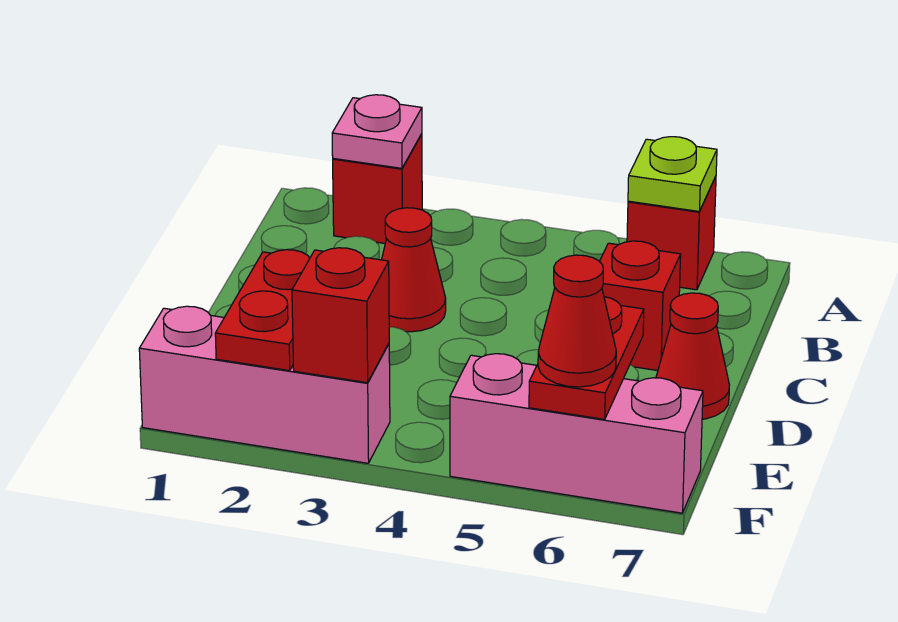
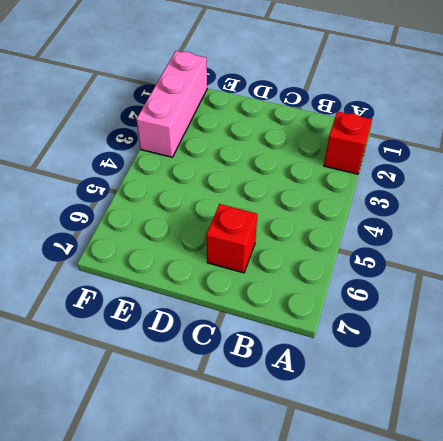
none -> red brick A6 level 1
none -> red cone C3 level 1
none -> red cone D7 level 1

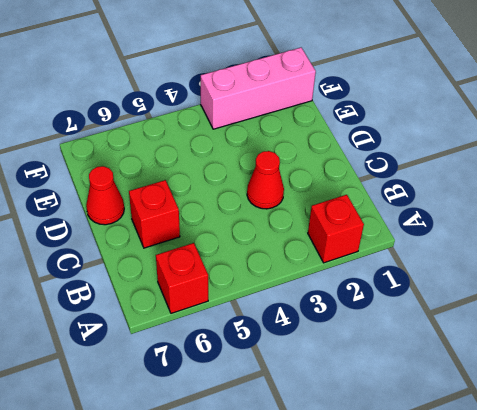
none -> pink brick F5:F7 level 1
none -> pink plate A2 level 2
none -> lime plate A6 level 2

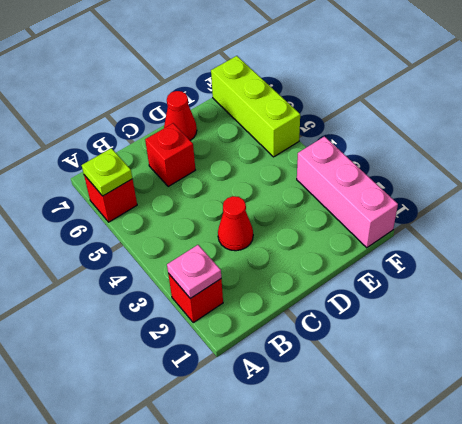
lime brick F5:F7 level 1 -> pink brick F5:F7 level 1
none -> red plate E2:F2 level 2
none -> red plate E6:F6 level 2
none -> red brick F3 level 2

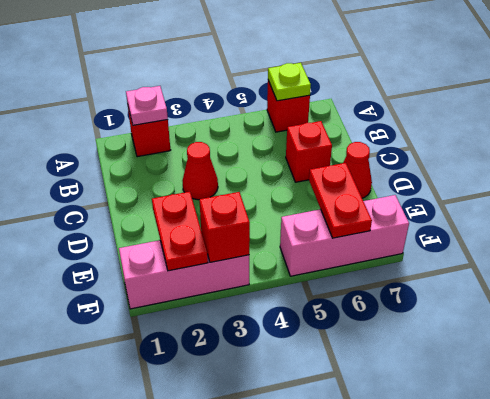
none -> red cone F6 level 3

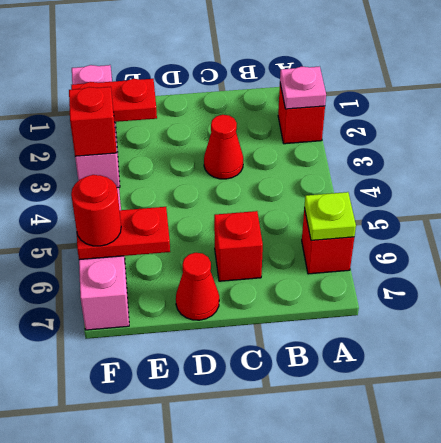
red round brick F6 level 3 -> red cone F6 level 3

